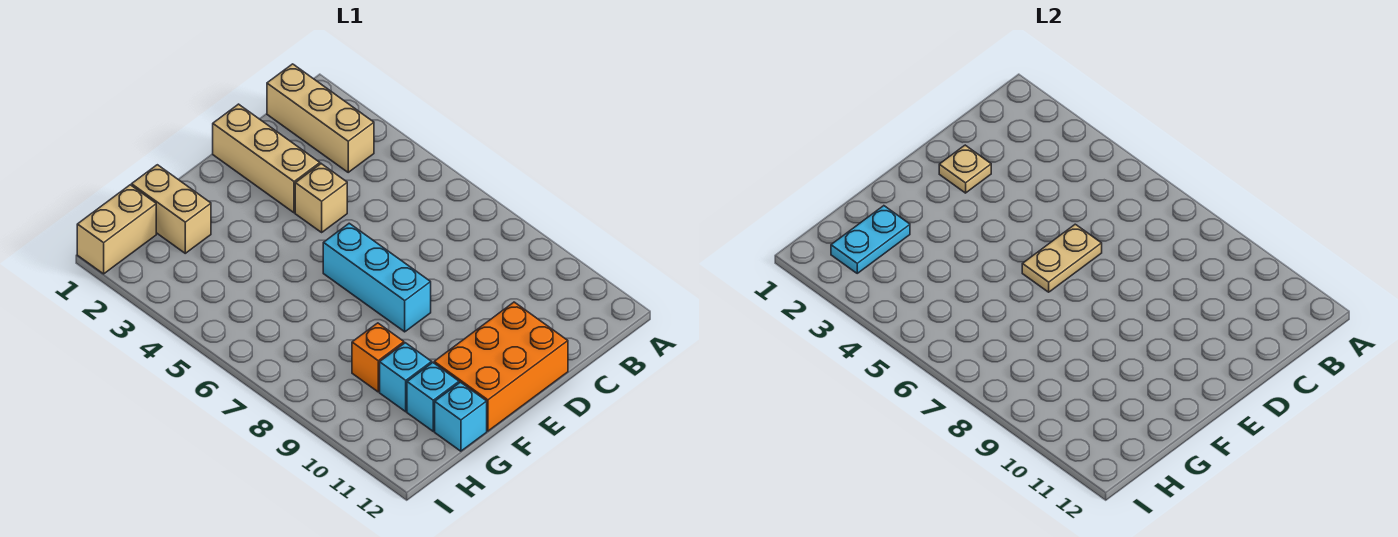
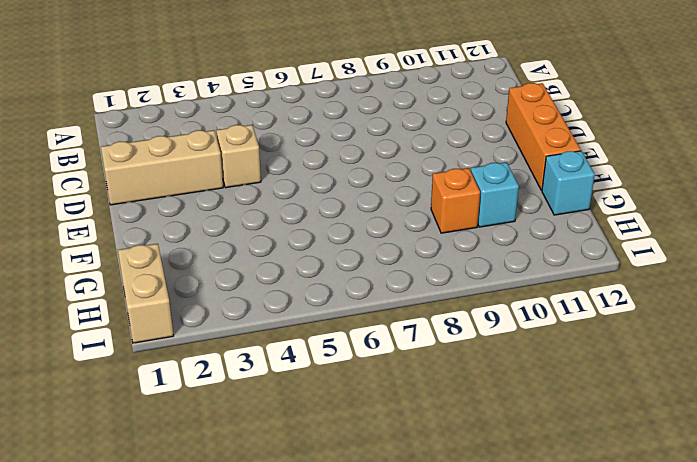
orange brick D12:F12 level 1 -> orange brick D11:F12 level 1
none -> tan brick B1:B3 level 1
none -> cyan brick E6:E8 level 1
none -> tan brick G1:G2 level 1

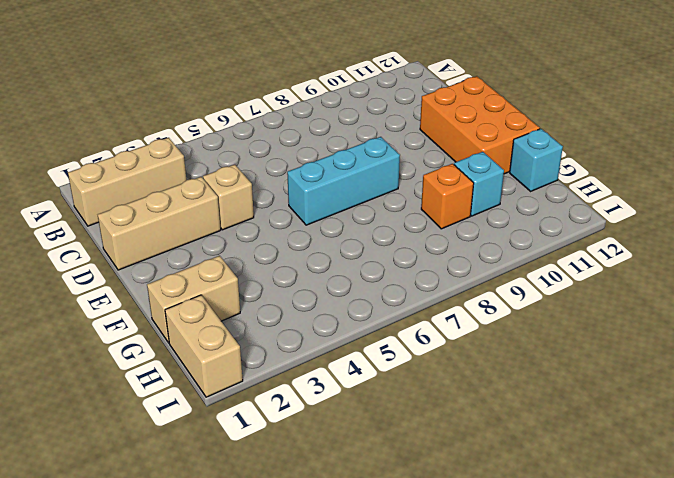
none -> cyan brick G11 level 1
none -> tan plate D2 level 2
none -> tan plate D6:E6 level 2

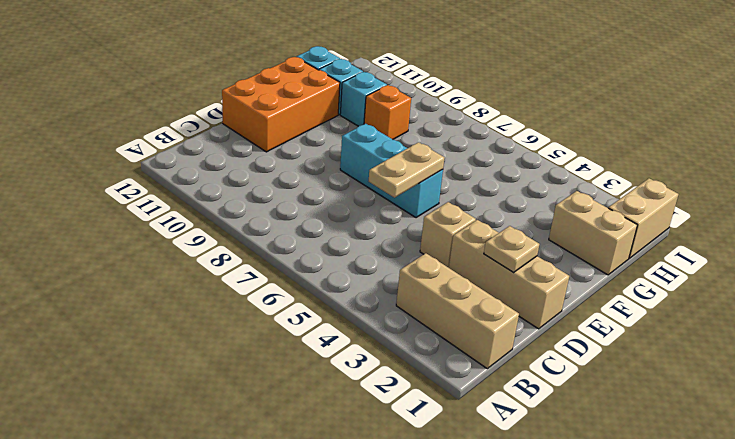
none -> cyan plate G2:H2 level 2

